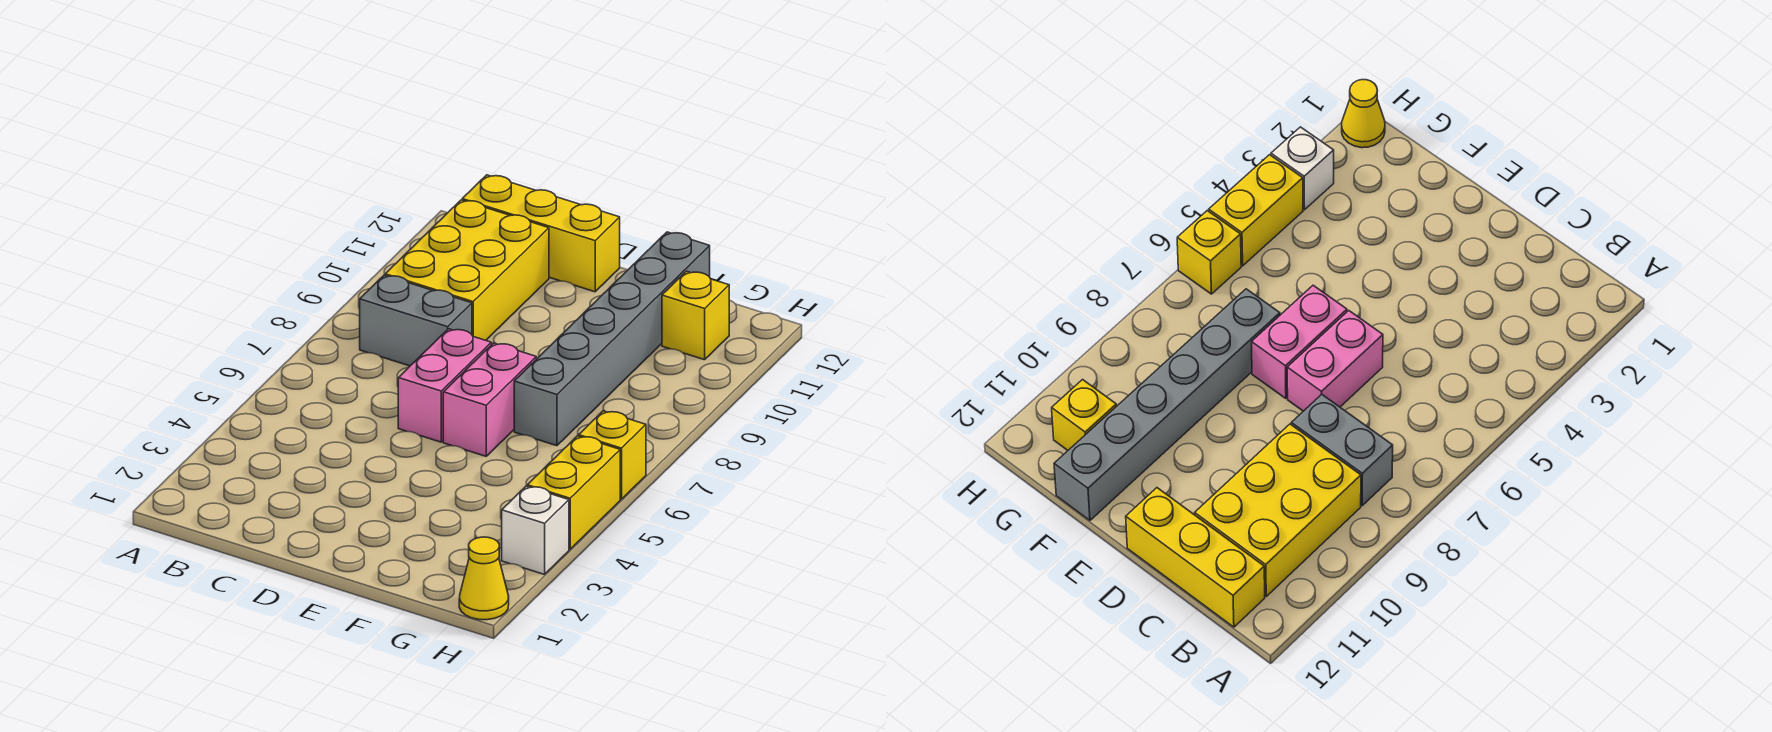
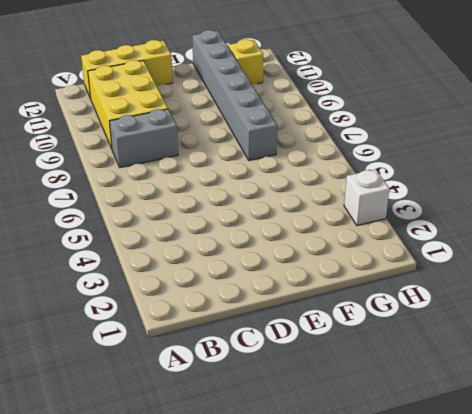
none -> pink brick D6:D7 level 1
none -> pink brick E6:E7 level 1

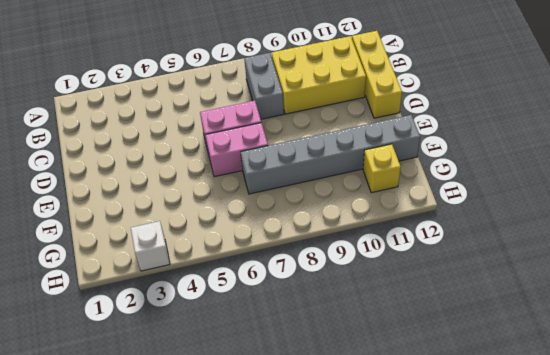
none -> yellow cone H1 level 1
none -> yellow brick H4:H5 level 1

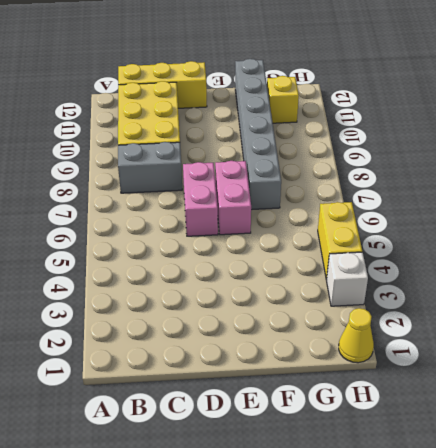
none -> yellow brick H6 level 1

